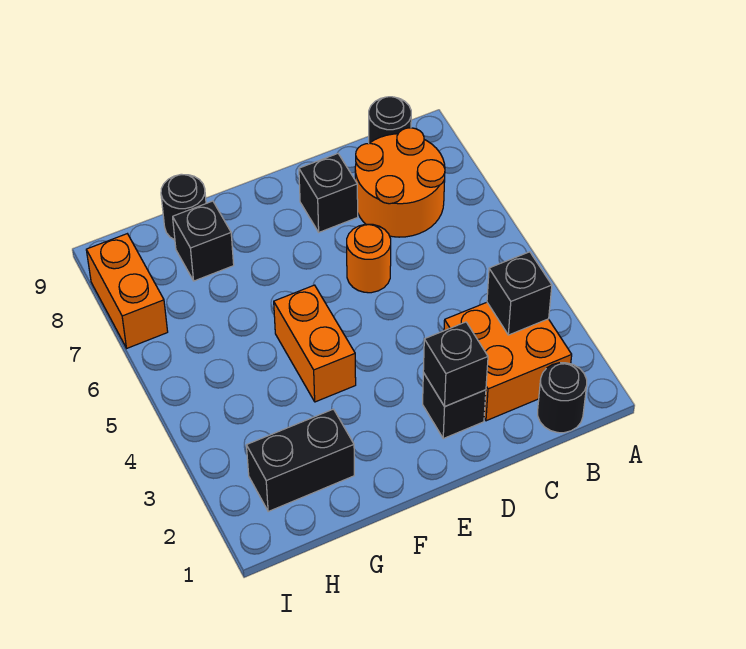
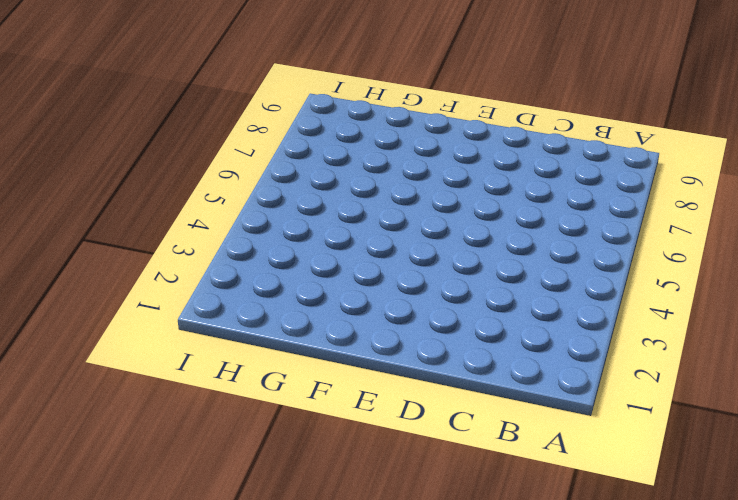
none -> black round brick B1 level 1
none -> orange brick B2:C3 level 1
none -> orange round brick B7:C8 level 1

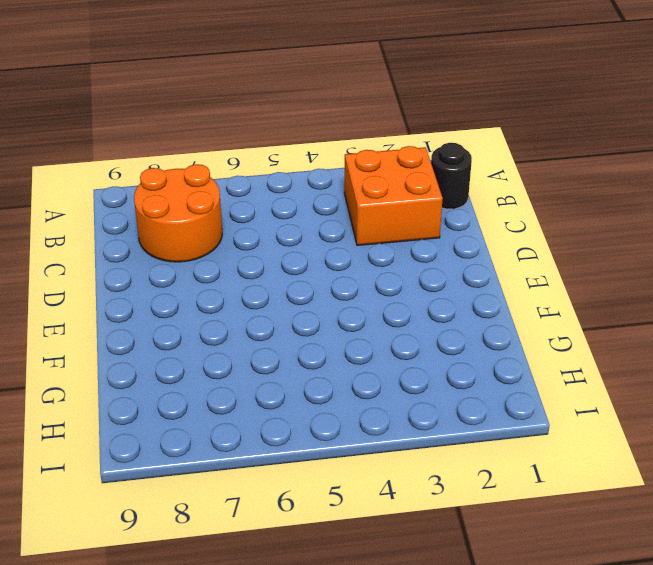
none -> black round brick B9 level 1
none -> black brick D2 level 1
none -> orange round brick D6 level 1

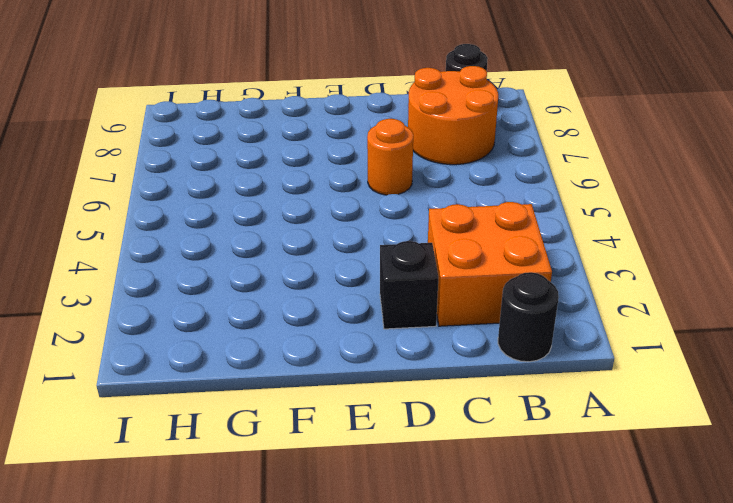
none -> black brick D8 level 1
none -> orange brick F4:F5 level 1
none -> black brick G2:H2 level 1

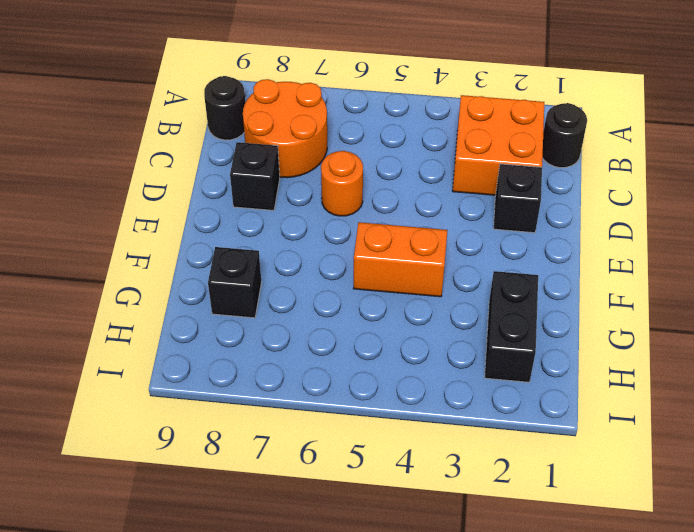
none -> black round brick G9 level 1
none -> orange brick I7:I8 level 1
none -> black brick B3 level 2

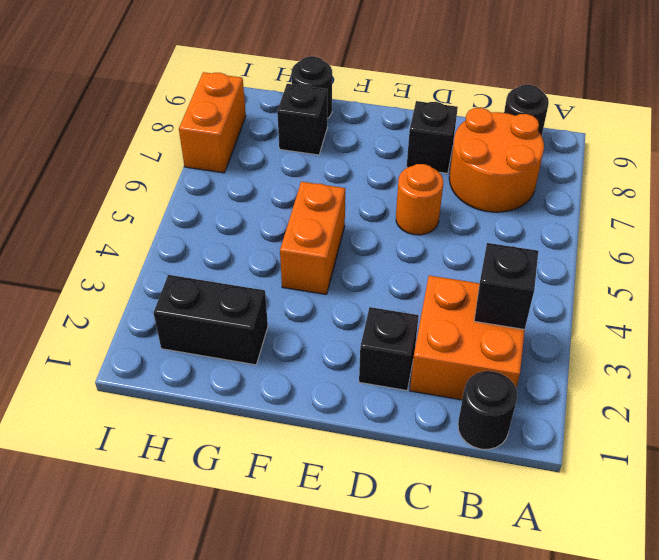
none -> black brick D2 level 2

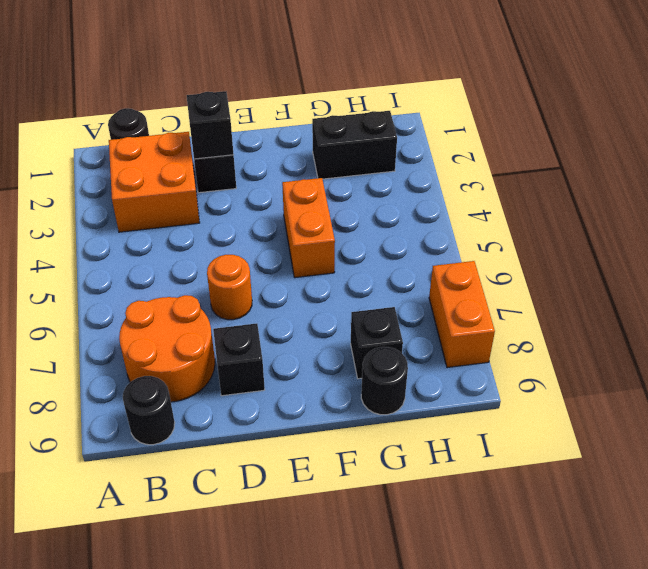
none -> black brick B3 level 2

